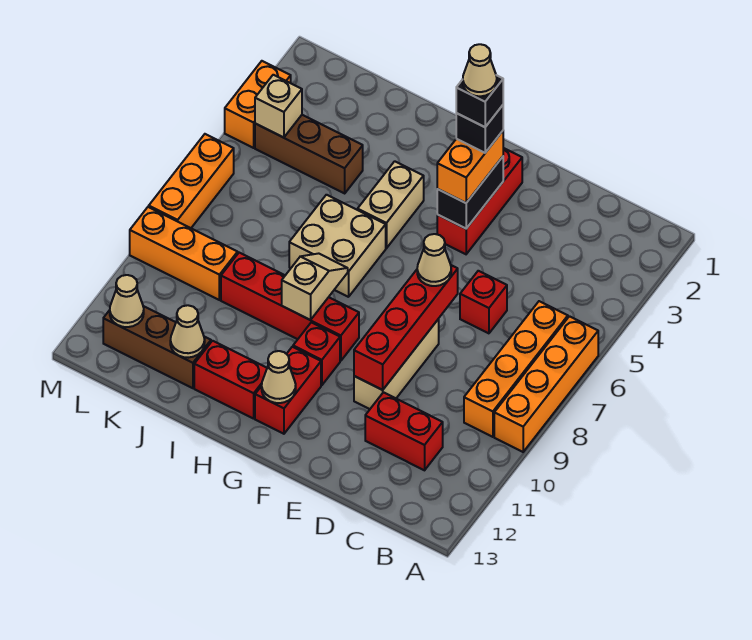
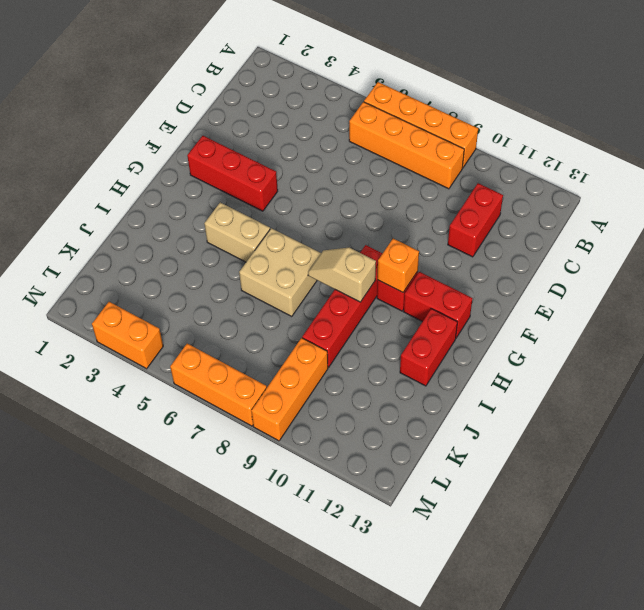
orange brick G10 level 2 -> none
none -> red brick D6 level 1
none -> tan brick E8:E10 level 1
none -> brown brick J4:L4 level 1

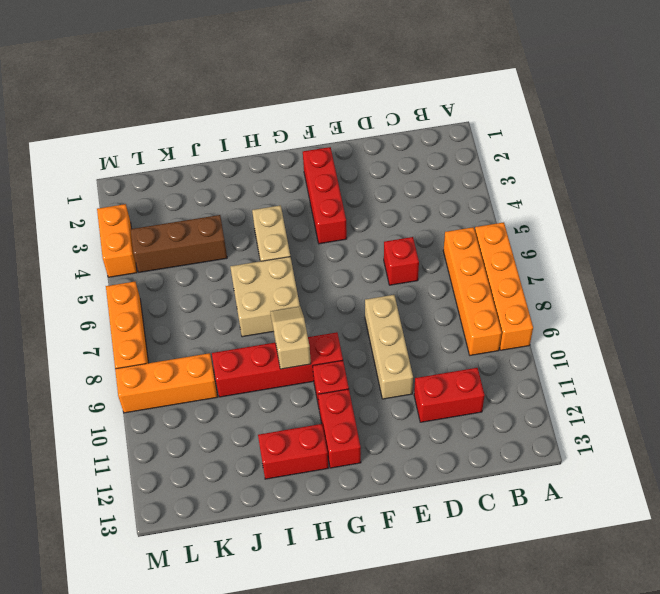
none -> brown brick J12:L12 level 1
none -> red brick E7:E10 level 2
none -> black brick F3:F4 level 2

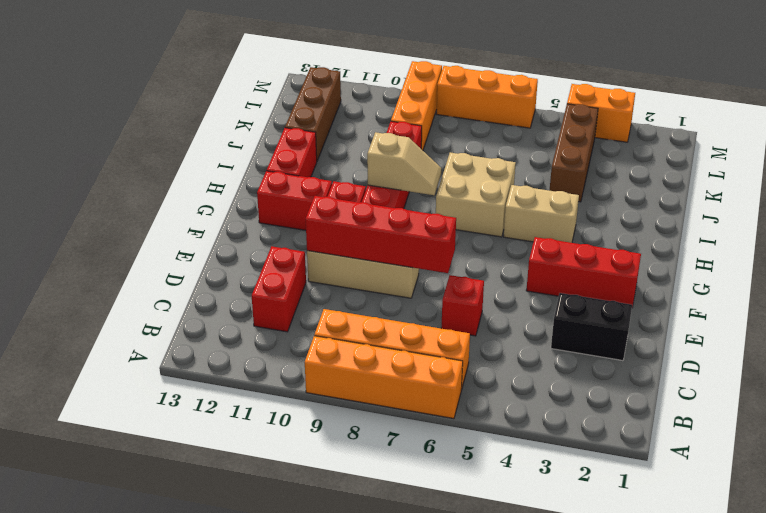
black brick D2:D3 level 1 -> black brick F3:F4 level 2
none -> tan cone G12 level 2
none -> tan cone J12 level 2
none -> tan brick L4 level 2

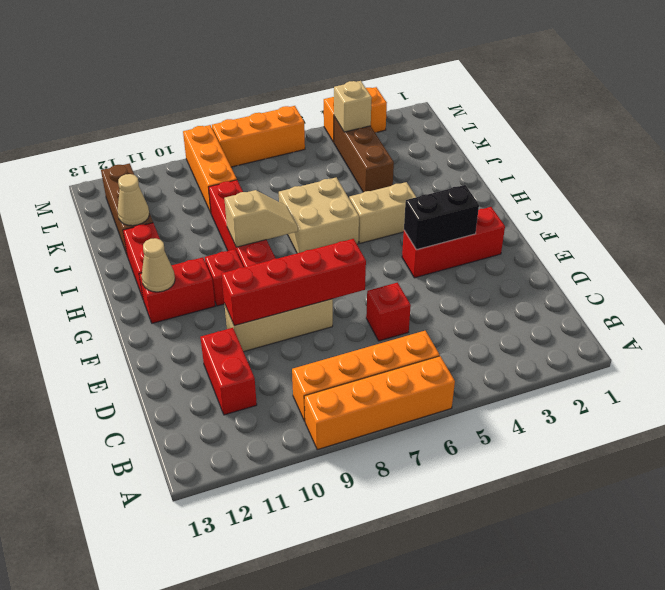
none -> tan cone L12 level 2
none -> tan cone E7 level 3
none -> orange brick F3:F4 level 3

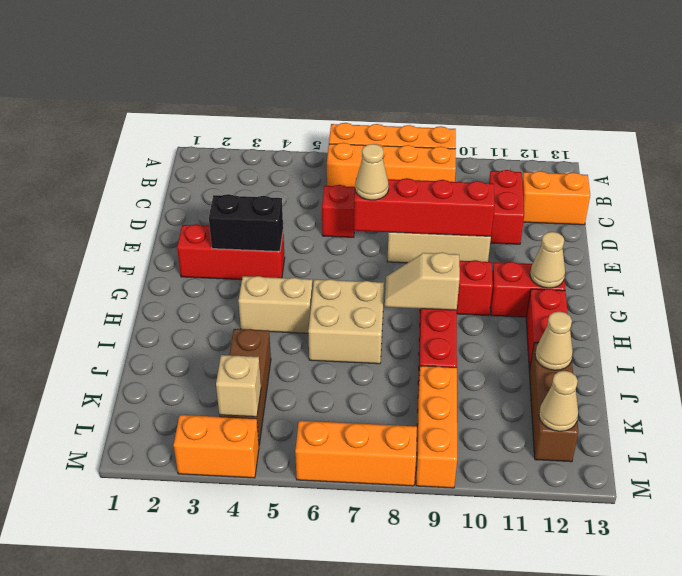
orange brick C12:C13 level 1 -> orange brick F3:F4 level 3
none -> black brick F3 level 4
none -> black brick F3 level 5
none -> tan cone F3 level 6

